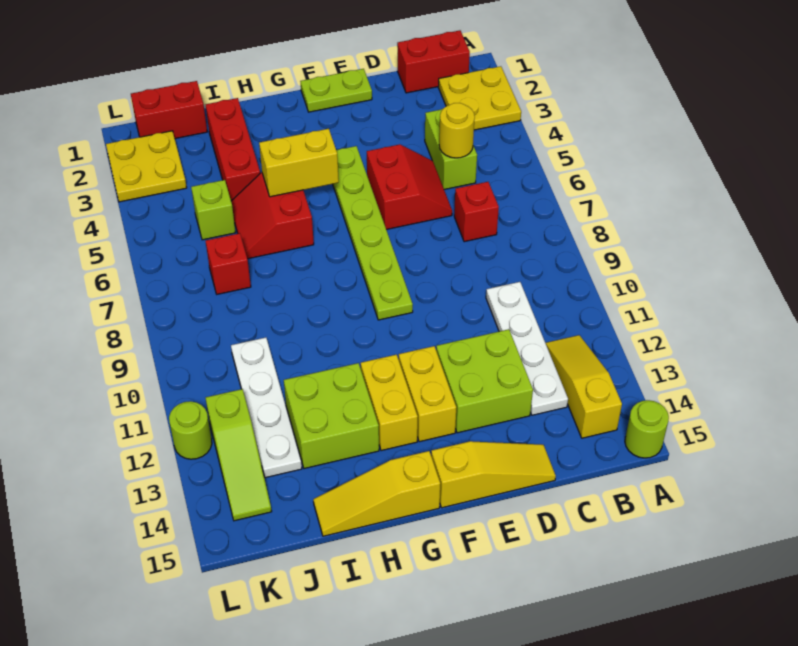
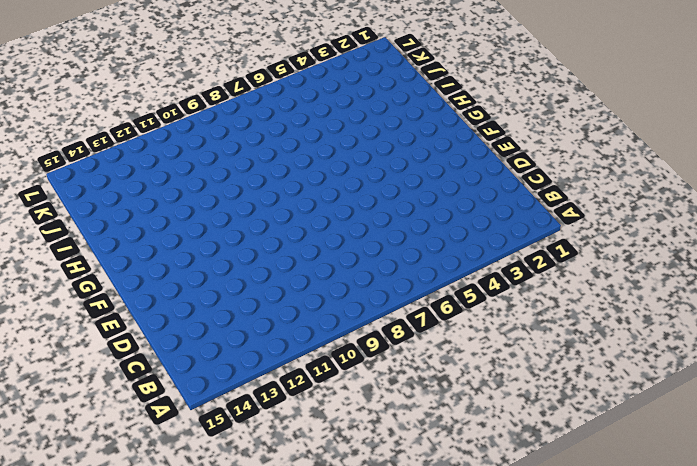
none -> yellow plate A2:B3 level 1
none -> lime round brick A15 level 1
none -> red brick B1:C1 level 1

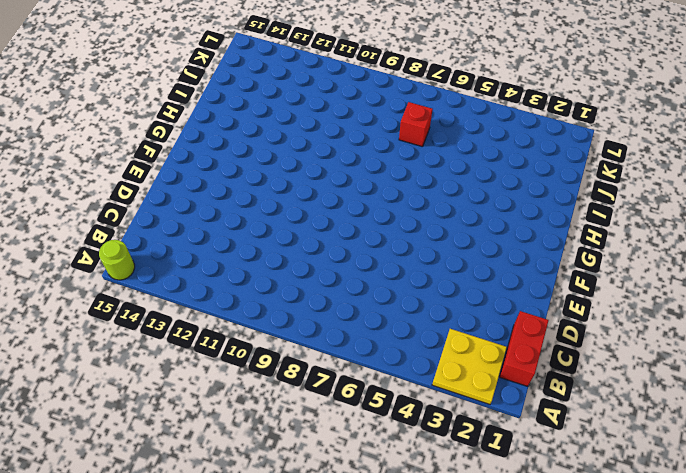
none -> yellow slope B12:B14 level 1 top 14
none -> lime brick C4:C5 level 1
none -> red brick C7 level 1

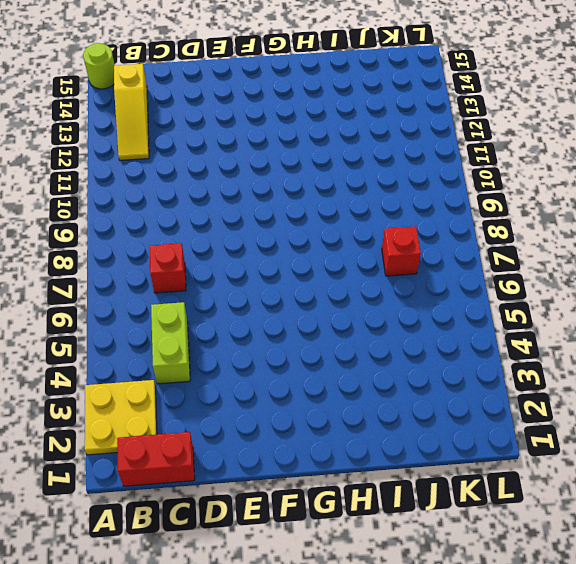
none -> white plate C10:C13 level 1
none -> red slope D5:E6 level 1 top E
none -> lime brick D12:E13 level 1

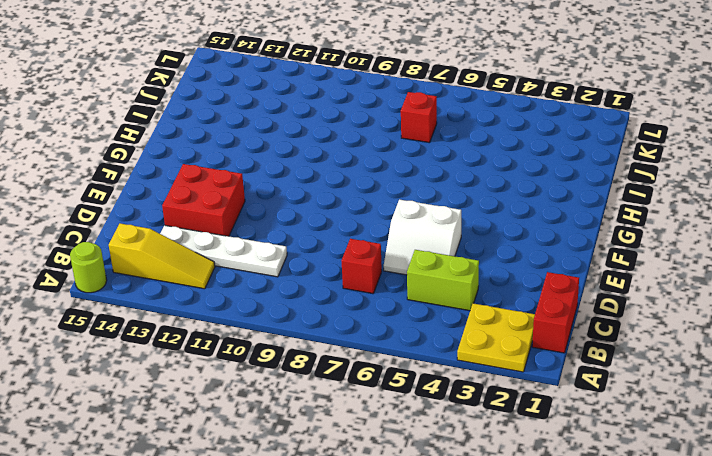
white slope D5:E6 level 1 top E -> red slope D5:E6 level 1 top E
red brick D12:E13 level 1 -> lime brick D12:E13 level 1
none -> yellow slope D15:F15 level 1 top F
none -> lime plate E1:F1 level 1
none -> lime plate F4:F9 level 1

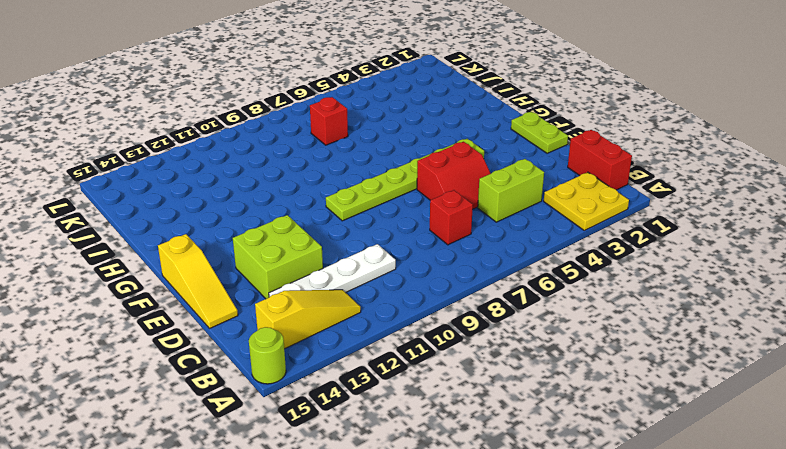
none -> yellow brick F12:F13 level 1
none -> yellow brick G12:G13 level 1
none -> yellow slope G15:I15 level 1 top G

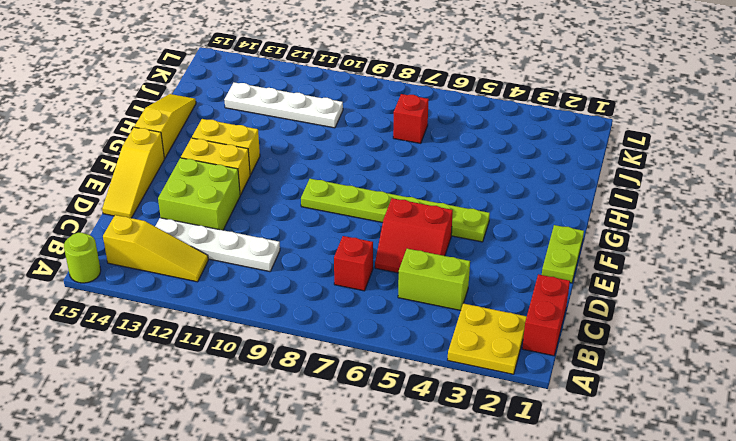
none -> red slope H5:I6 level 1 top H
none -> lime brick H12:I13 level 1
none -> red brick I2:I4 level 1

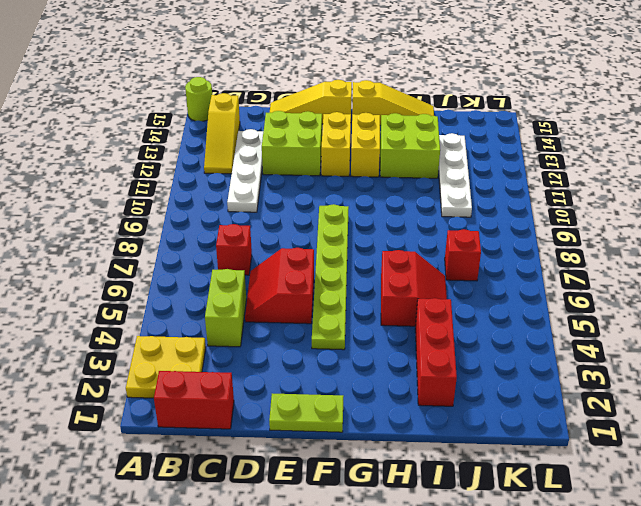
none -> red brick J1:K1 level 1
none -> lime brick J5 level 1
none -> yellow plate K2:L3 level 1

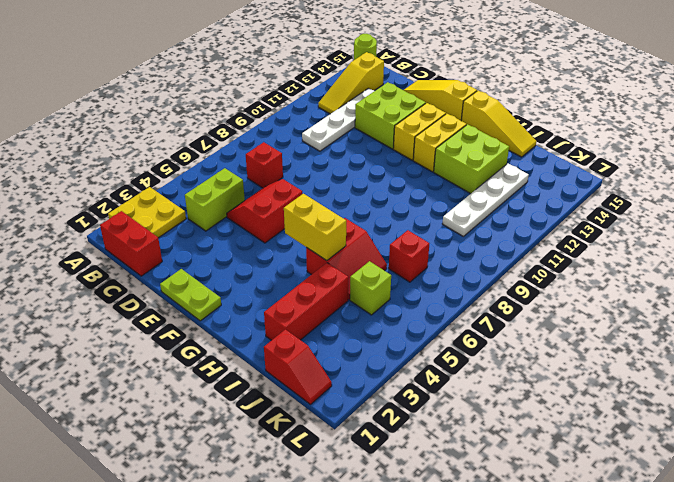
red slope J1:K1 level 1 top J -> red brick J1:K1 level 1
none -> lime plate F4:F9 level 1
none -> yellow plate K2:L3 level 1
none -> lime slope K12:K14 level 1 top 12

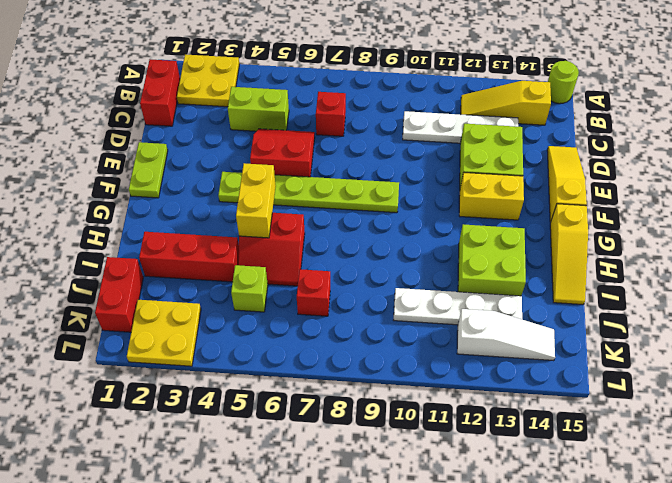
white slope K12:K14 level 1 top 12 -> lime slope K12:K14 level 1 top 12
none -> yellow brick G12:G13 level 1
none -> lime round brick L12 level 1
none -> yellow round brick C5 level 2

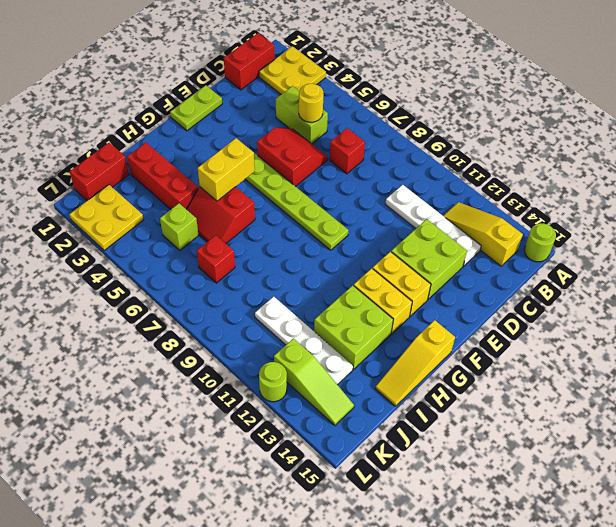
none -> yellow slope D15:F15 level 1 top F

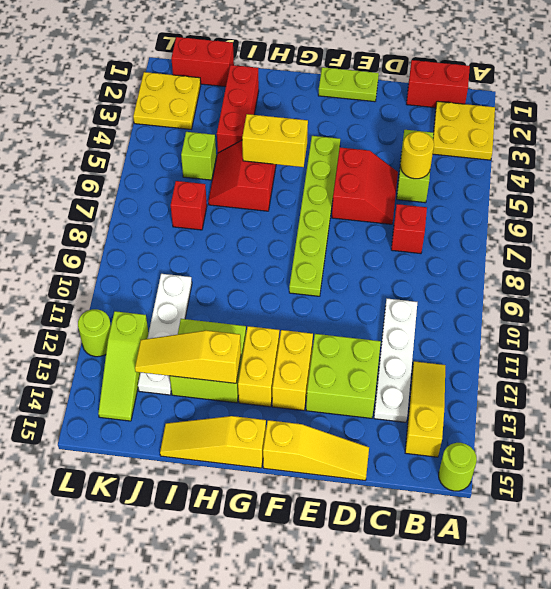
yellow slope H13:J13 level 2 top H -> none

